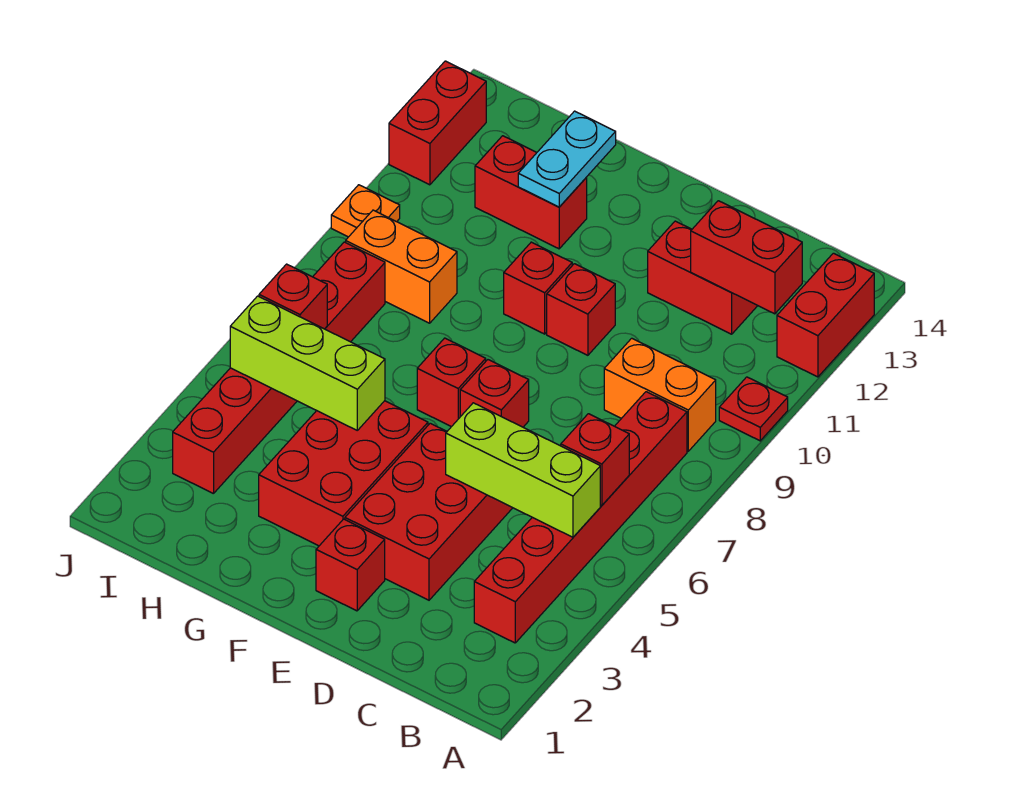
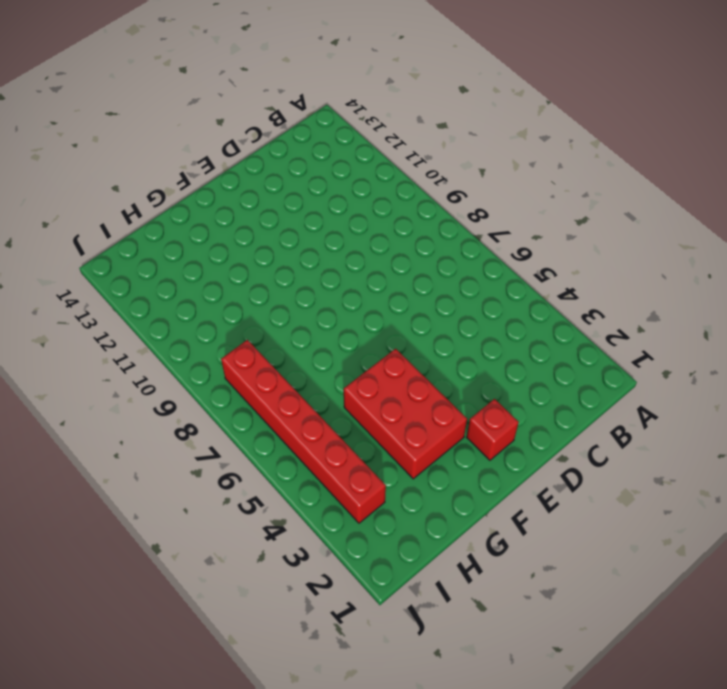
none -> red plate A10 level 1
none -> red brick A12:A13 level 1
none -> red brick B3:B8 level 1

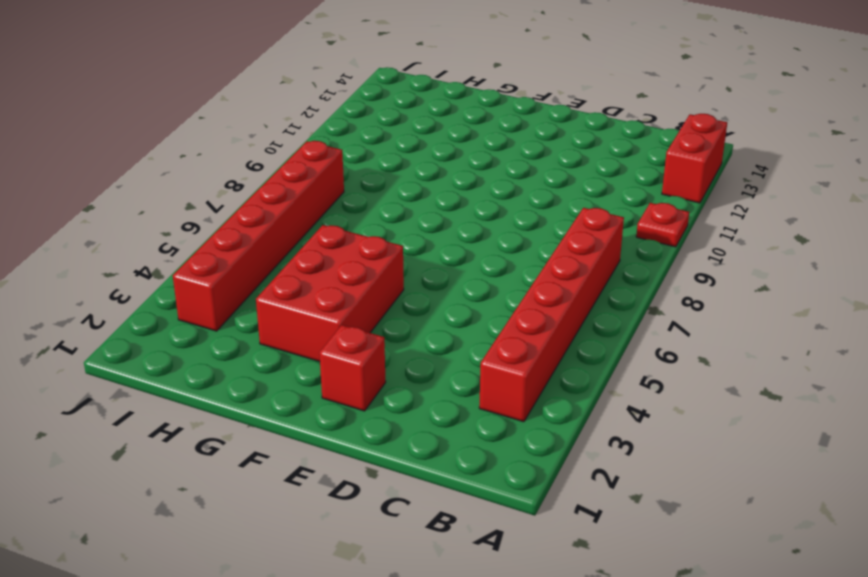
none -> orange brick B9:C9 level 1
none -> red brick C12:D12 level 1
none -> red brick D3:E5 level 1

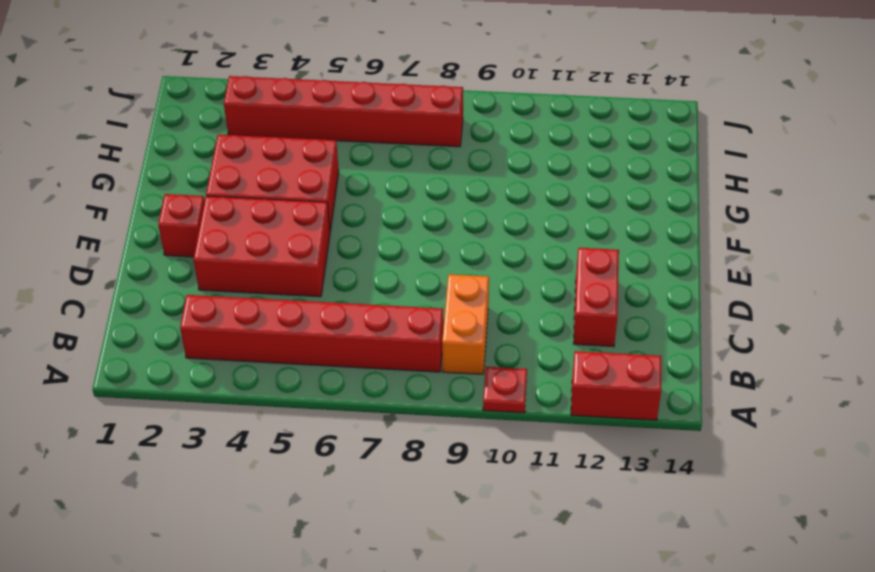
none -> red brick E7 level 1
none -> red brick E10 level 1
none -> red brick F7 level 1

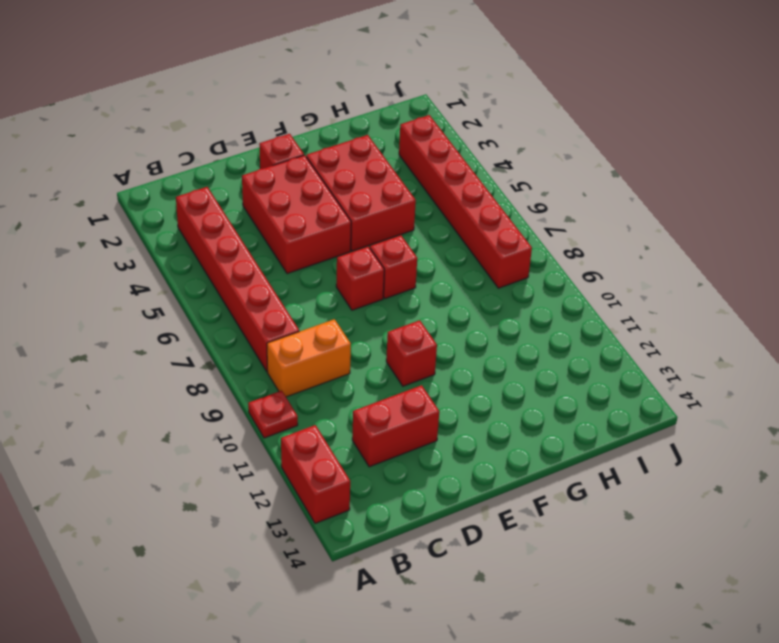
none -> red brick F10 level 1
none -> red brick G12:H12 level 1
none -> orange brick H9:I9 level 1

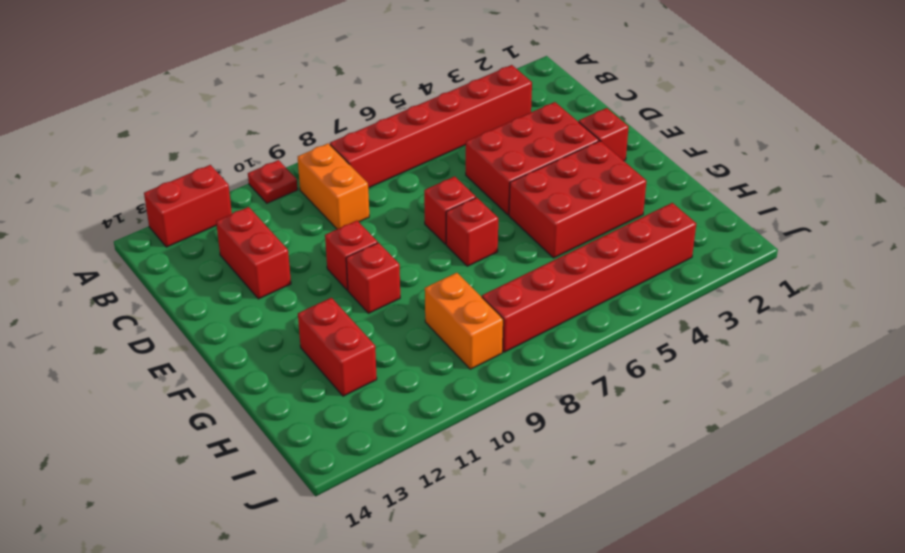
none -> orange plate J10 level 1
none -> red brick J12:J13 level 1
none -> lime brick B5:D5 level 2

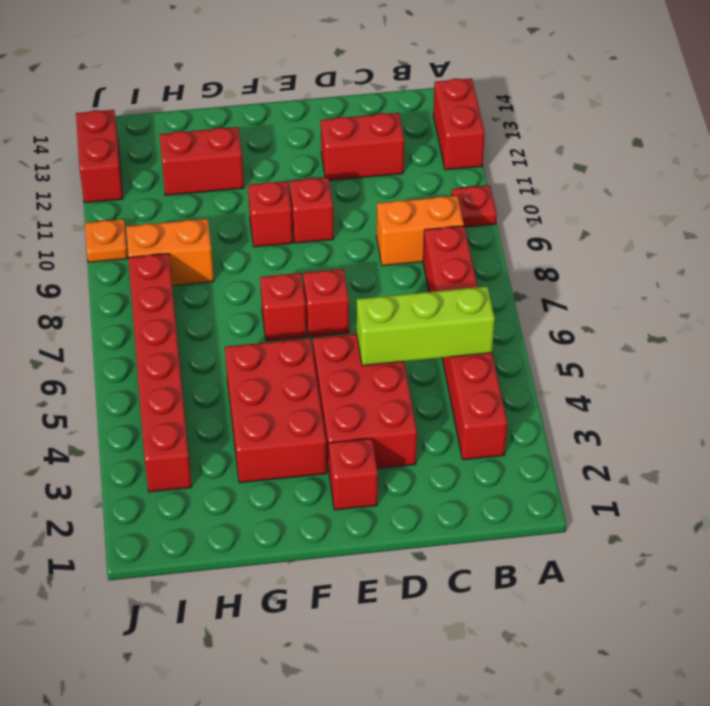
none -> red brick B6 level 2
none -> red brick B12:C12 level 2
none -> lime brick G5:I5 level 2

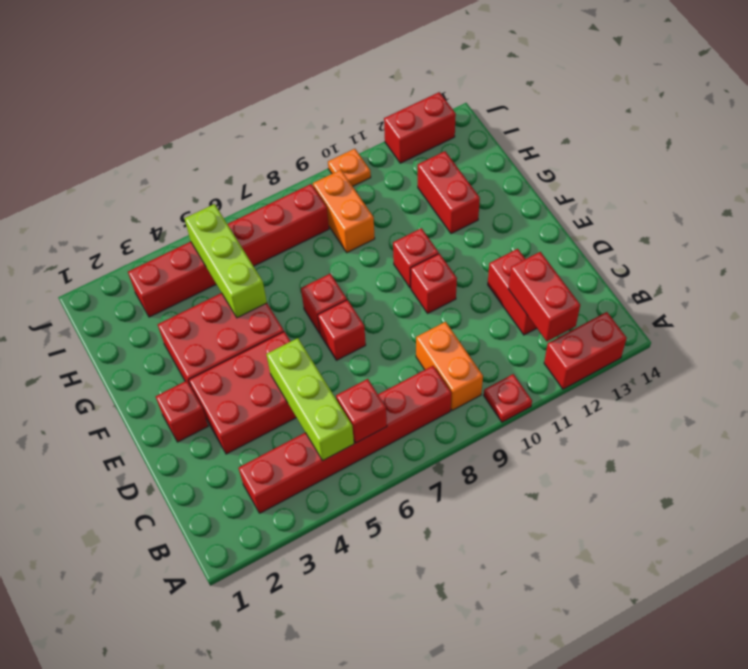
none -> cyan plate G12:G13 level 2
none -> red brick I6 level 2

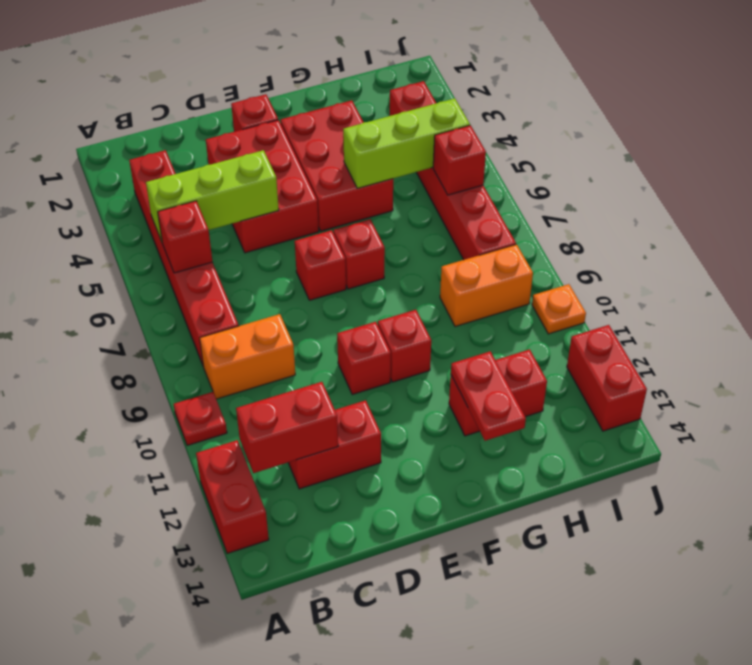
red plate G12:G13 level 2 -> cyan plate G12:G13 level 2

